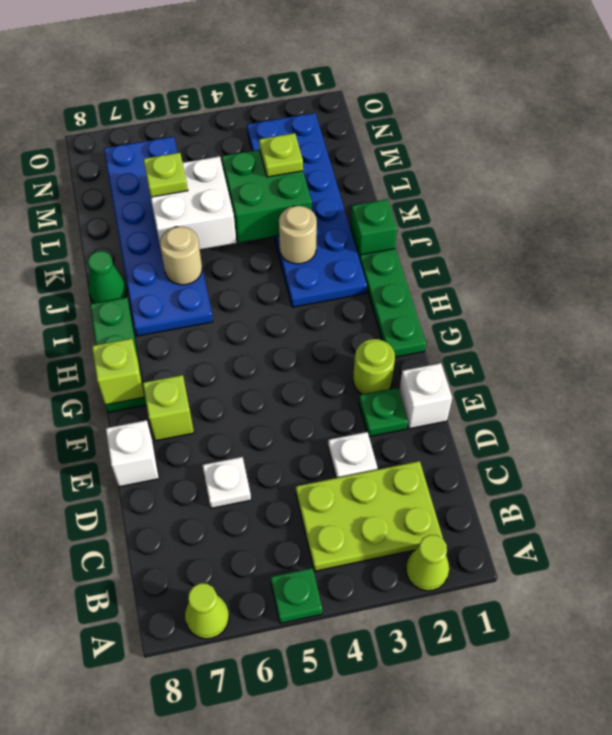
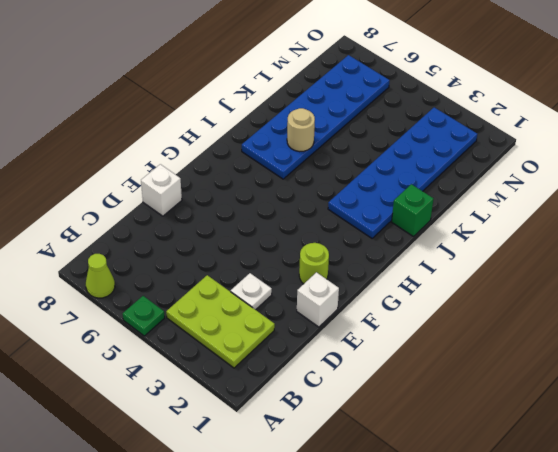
none -> lime cone A2 level 1
none -> white plate D6 level 1
none -> green plate E2 level 1

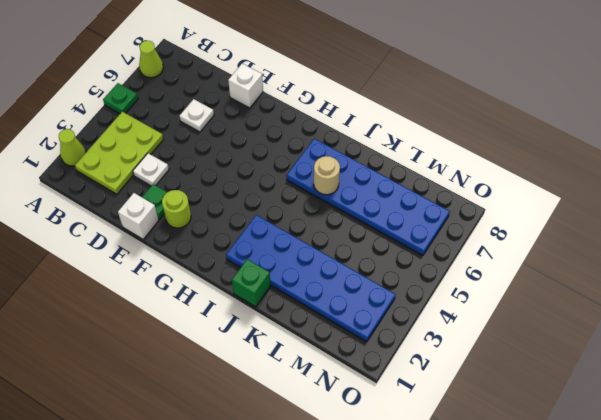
none -> lime brick F7 level 1
none -> green plate G1:I1 level 1
none -> green plate G8:I8 level 1

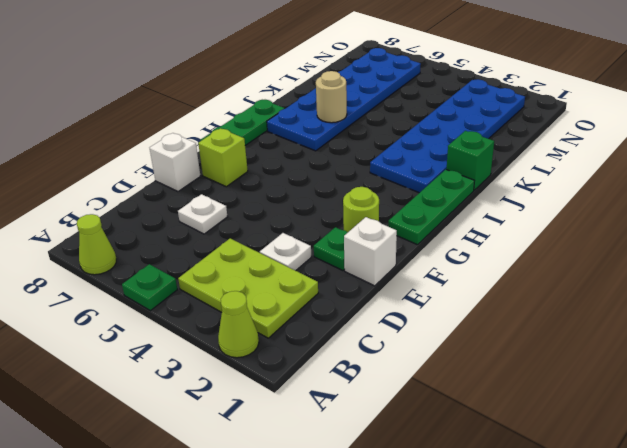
none -> green cone J8 level 1
none -> lime brick G8 level 2
none -> tan round brick J3 level 2

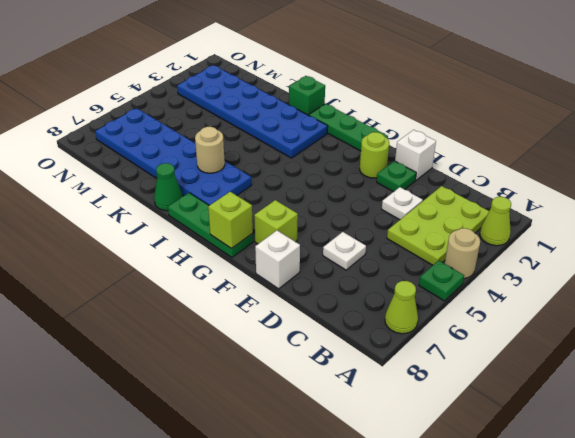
tan round brick A4 level 1 -> tan round brick J3 level 2
none -> green brick K3:L4 level 2
none -> white brick K5:L6 level 2
none -> lime plate L3 level 3

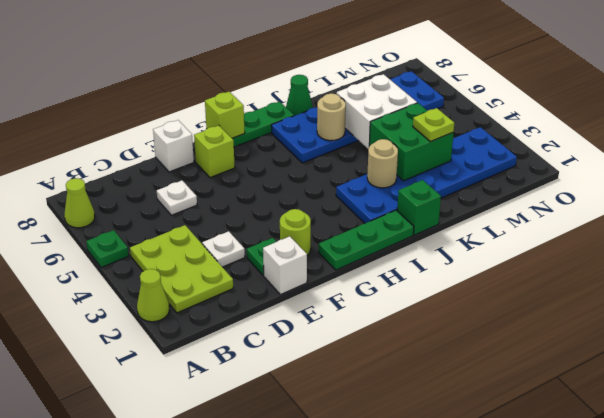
none -> lime plate L6 level 3

